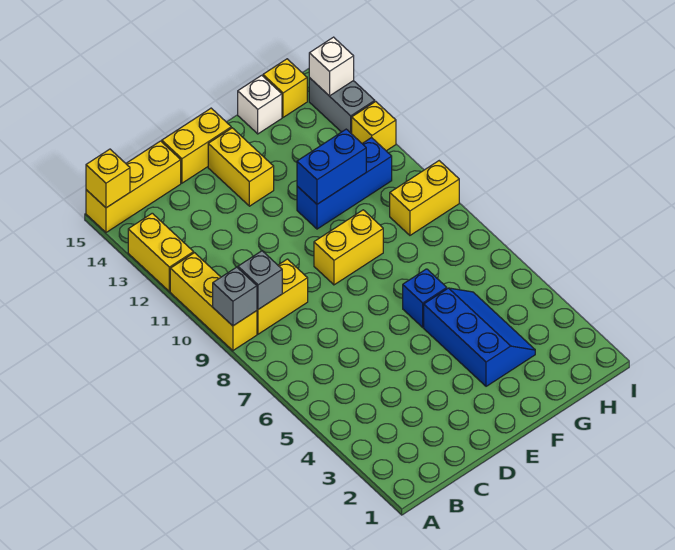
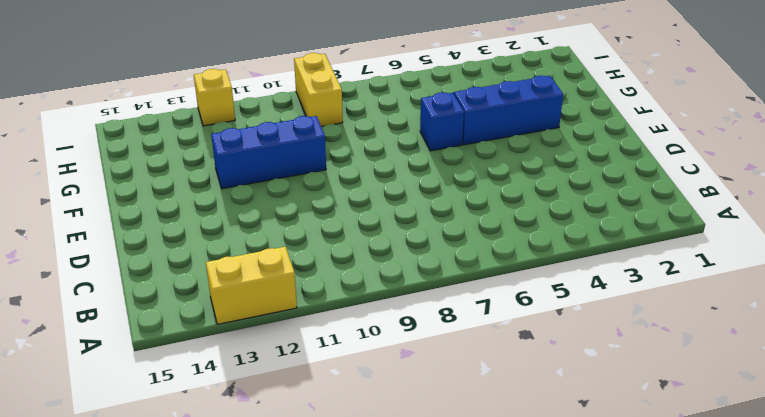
blue brick F10:F12 level 1 -> blue brick F11:H11 level 1
none -> yellow brick A9:A11 level 1
none -> yellow brick A15:C15 level 1
none -> yellow brick B9:C9 level 1

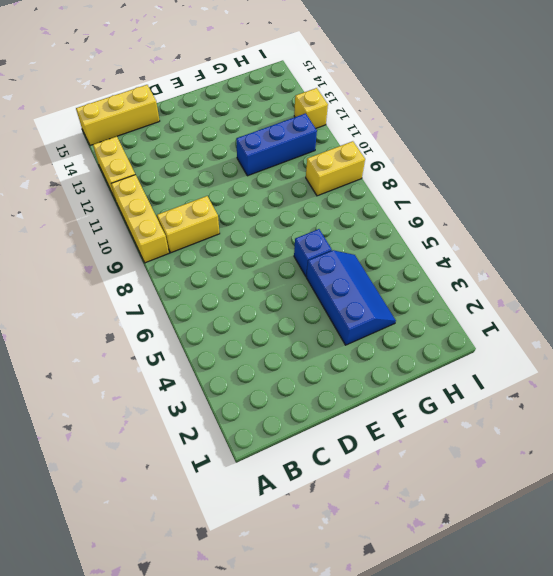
none -> yellow brick D15:E15 level 1
none -> yellow brick E9:F9 level 1
none -> yellow brick E13:E14 level 1

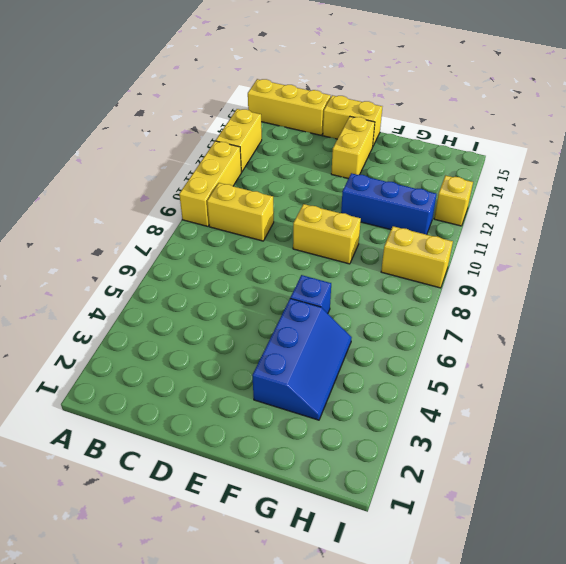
none -> white brick G15 level 1
none -> yellow brick H15 level 1
none -> grey brick I13:I14 level 1

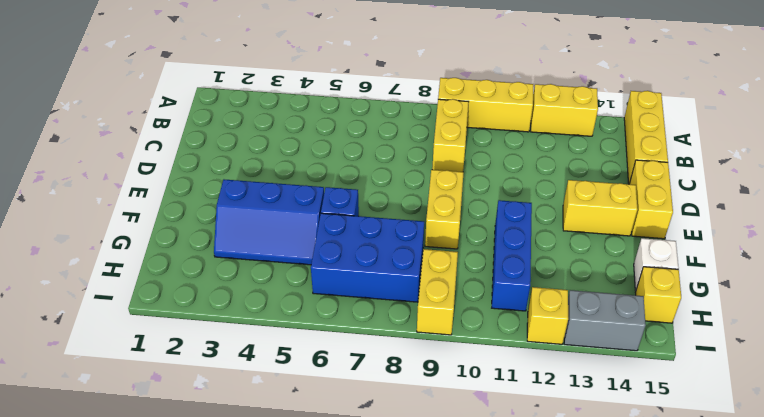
blue brick G6:H8 level 1 -> none
none -> grey brick A9 level 2
none -> yellow brick A15 level 2
none -> grey brick B9 level 2

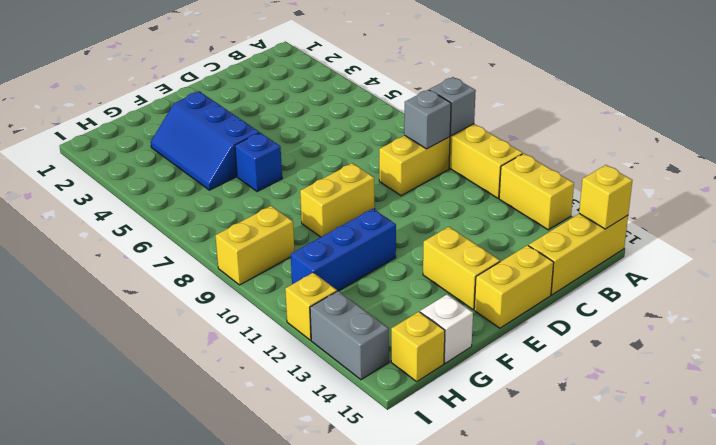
none -> blue brick F11:G11 level 2
none -> white brick I14 level 2

